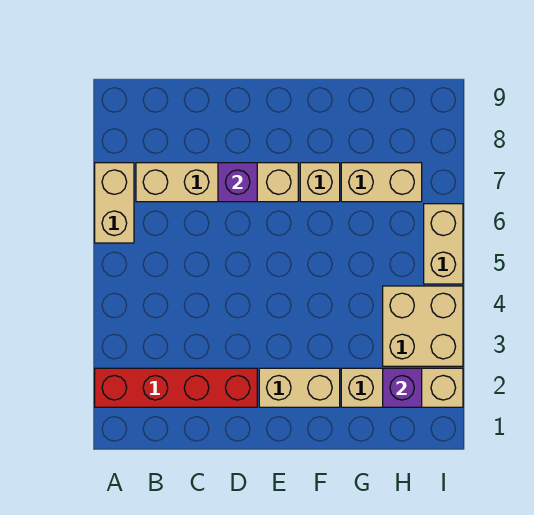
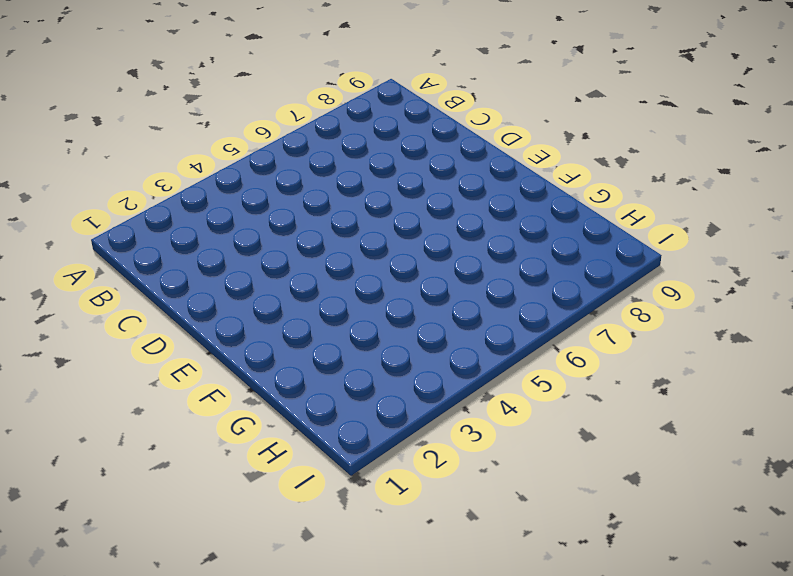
none -> red brick A2:D2 level 1
none -> tan brick A6:A7 level 1

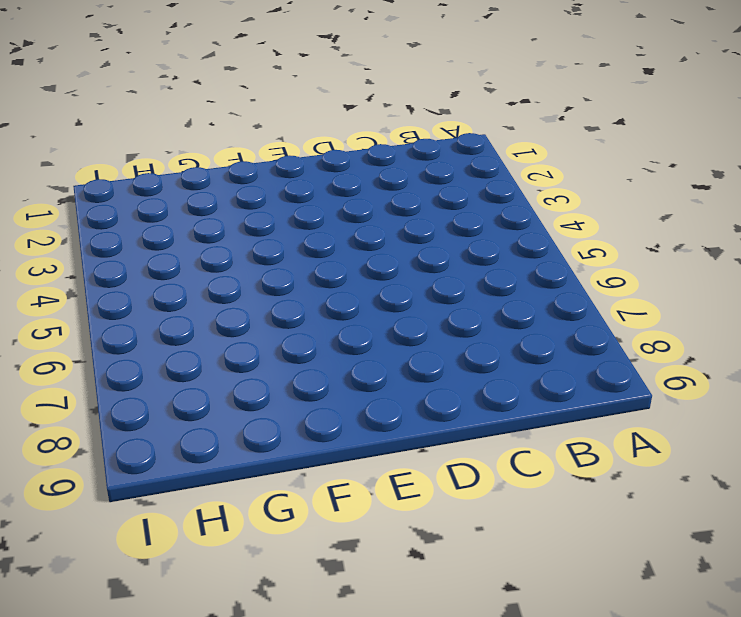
none -> red brick A2:D2 level 1
none -> tan brick A6:A7 level 1

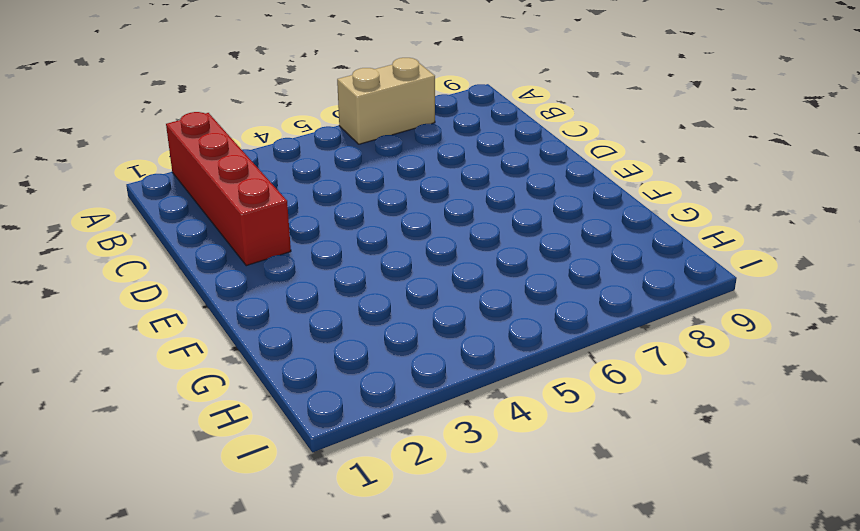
none -> tan brick B7:E7 level 1
none -> tan brick E2:F2 level 1

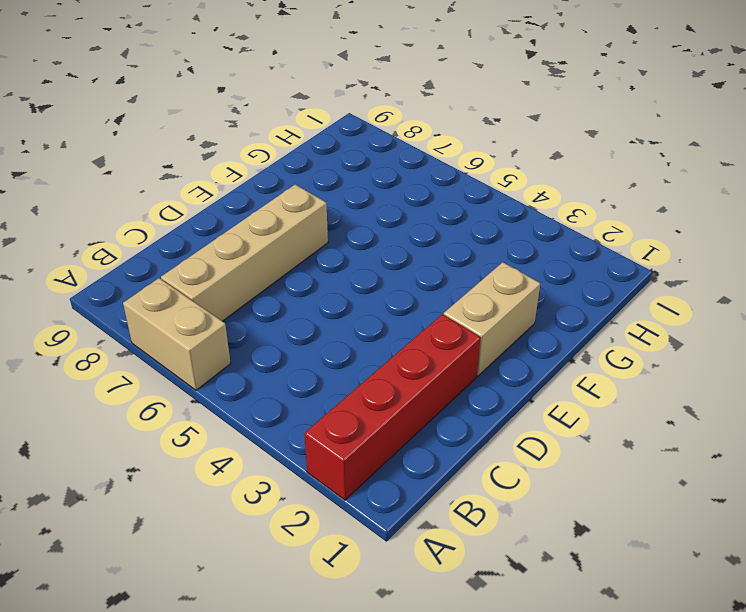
none -> tan brick F7 level 1
none -> tan brick G2:I2 level 1

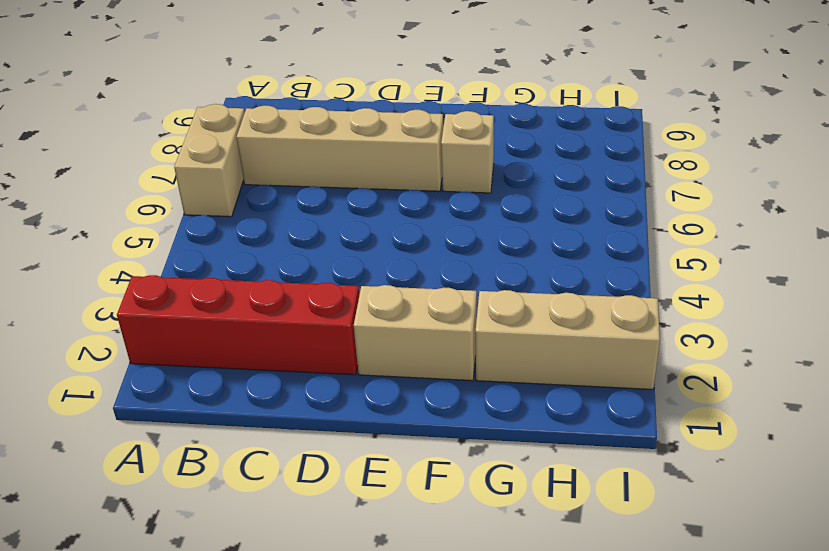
none -> tan brick G7:H7 level 1
none -> tan brick H3:I4 level 1

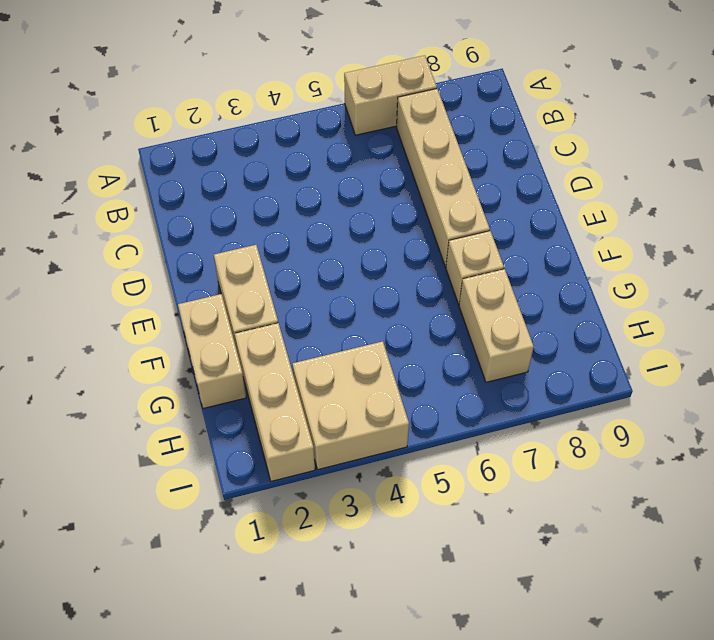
tan brick F1:G1 level 1 -> tan brick I5:I6 level 1
none -> red brick A2:D2 level 1
none -> purple brick D7 level 2

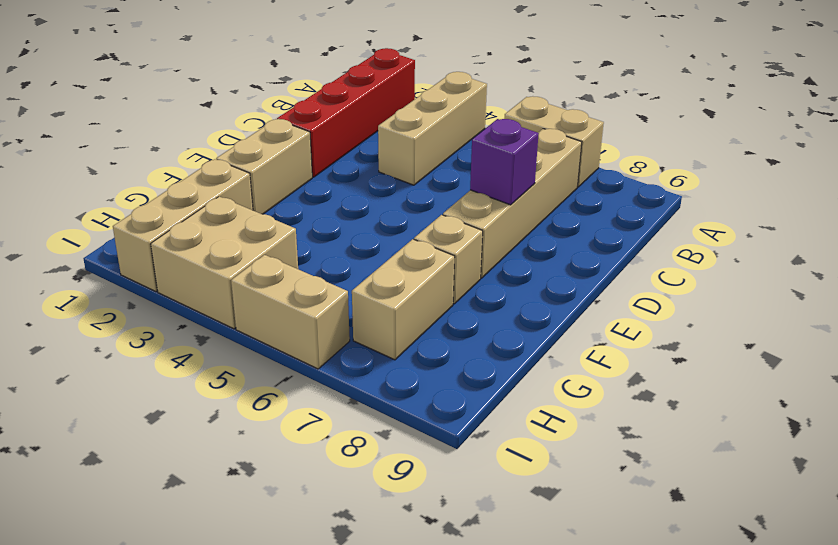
tan brick A4:C4 level 1 -> none
none -> purple brick H2 level 2

